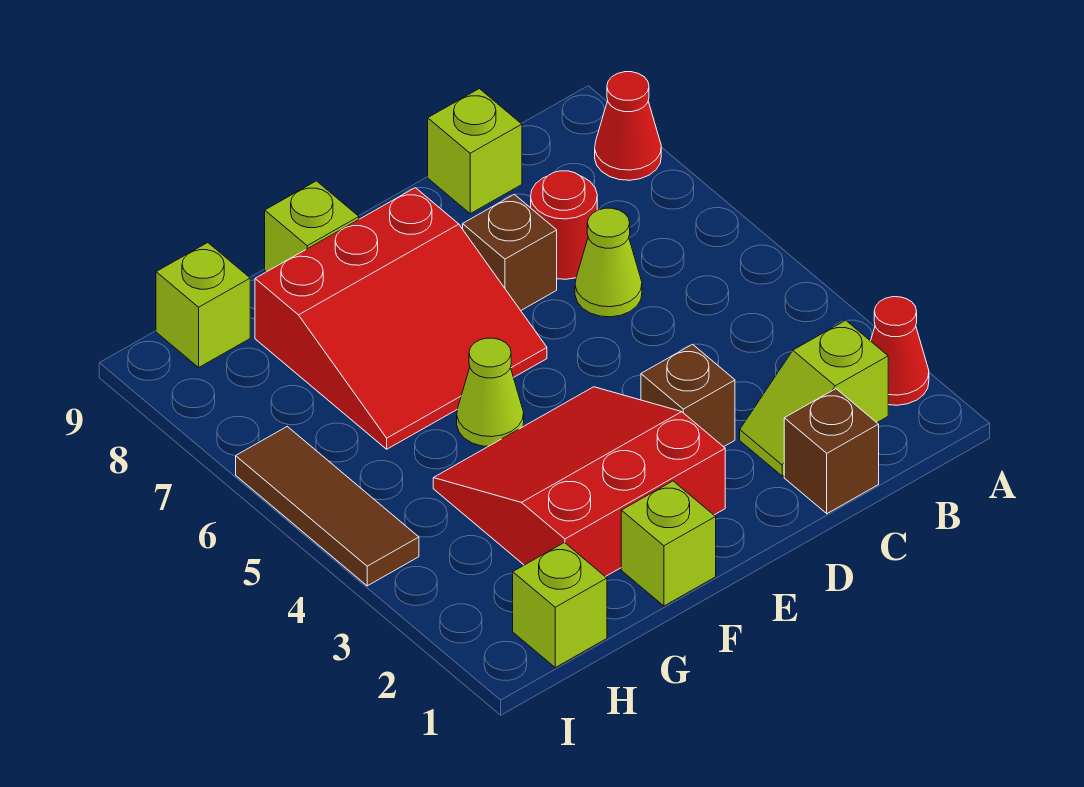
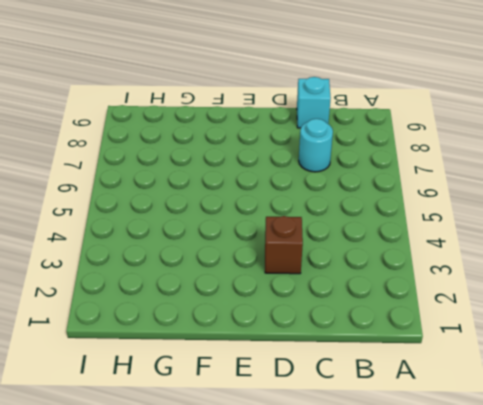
cyan round brick C7 level 1 -> red round brick C7 level 1
cyan brick C9 level 1 -> lime brick C9 level 1
none -> red cone A2 level 1
none -> red cone A8 level 1
none -> lime slope B2:C2 level 1 top B

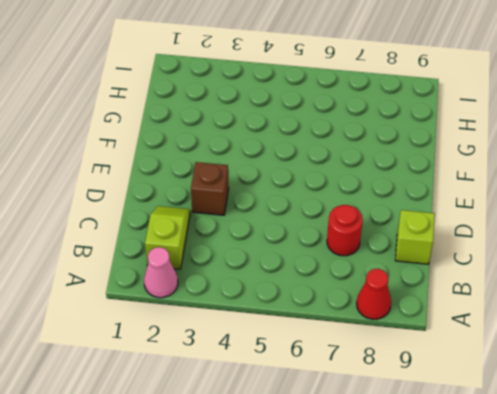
pink cone A2 level 1 -> red cone A2 level 1
none -> brown brick C1 level 1
none -> lime cone C6 level 1
none -> brown brick D7 level 1

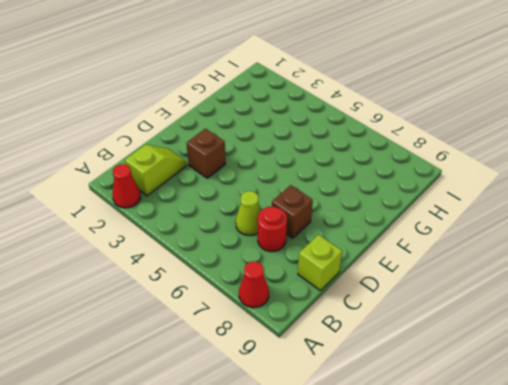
none -> brown brick C1 level 1
none -> red slope E2:G4 level 1 top 2
none -> red slope E6:G8 level 1 top 8

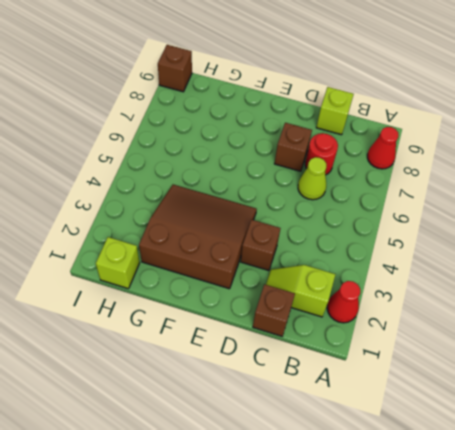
brown slope E2:G4 level 1 top 2 -> red slope E2:G4 level 1 top 2
brown brick I9 level 1 -> none
none -> red slope E6:G8 level 1 top 8
none -> lime brick F1 level 1
none -> lime cone F5 level 1

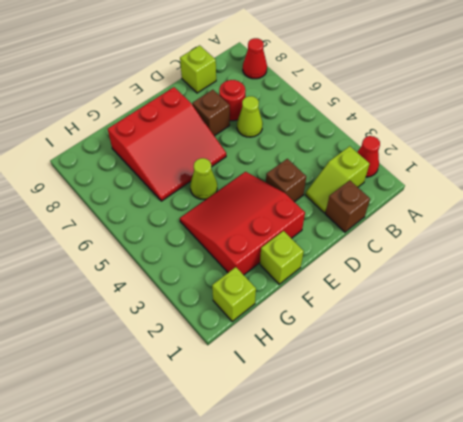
none -> lime brick F9 level 1
none -> lime brick H9 level 1
none -> brown tile I4:I6 level 1

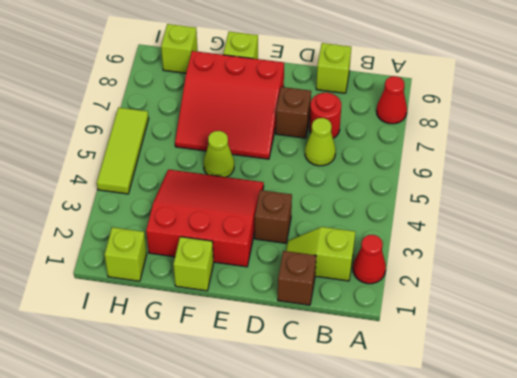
lime tile I4:I6 level 1 -> brown tile I4:I6 level 1

